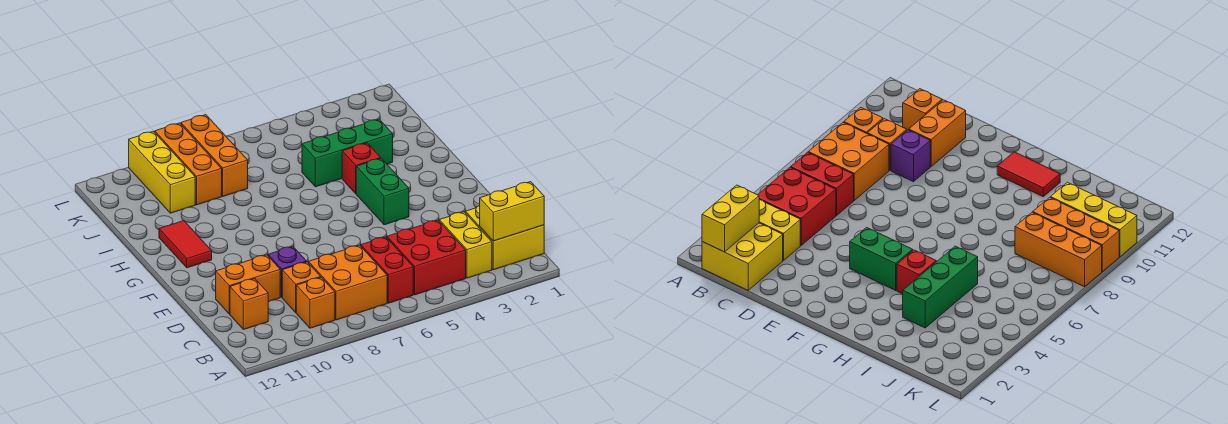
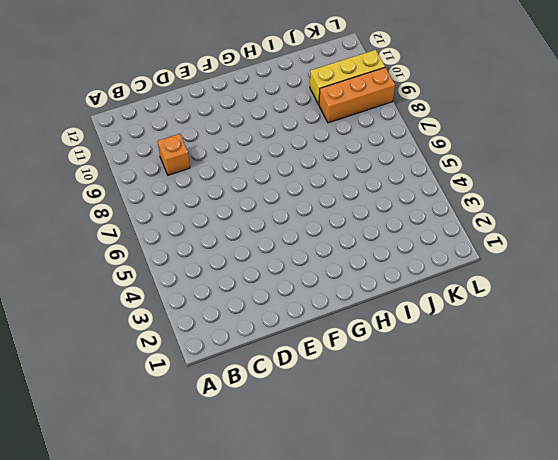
none -> yellow brick B1:C2 level 1
none -> yellow brick B3:C3 level 1
none -> red brick B4:C5 level 1

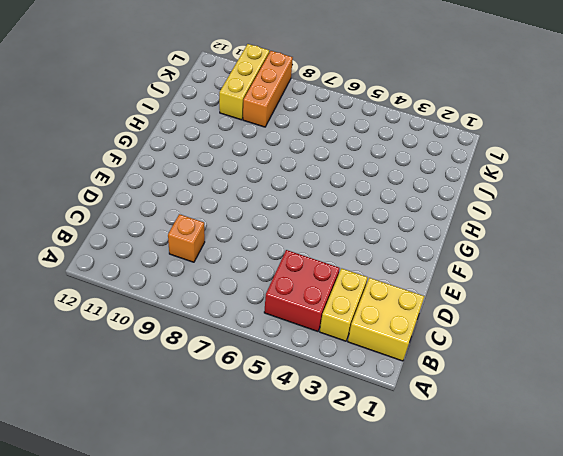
none -> red brick B6:C6 level 1
none -> orange brick B7:C8 level 1
none -> orange brick B9 level 1

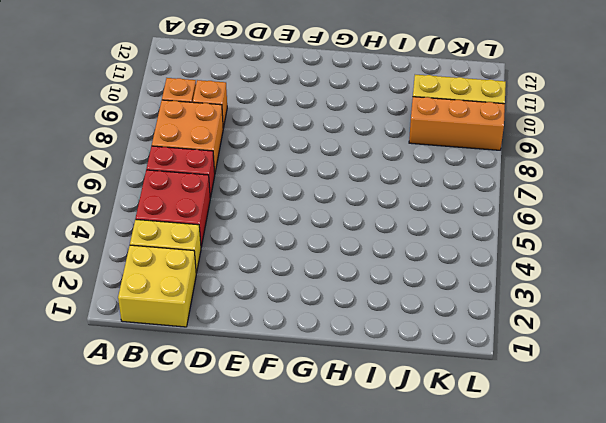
none -> orange brick C11 level 1
none -> purple brick D9 level 1
none -> orange brick D10:D11 level 1

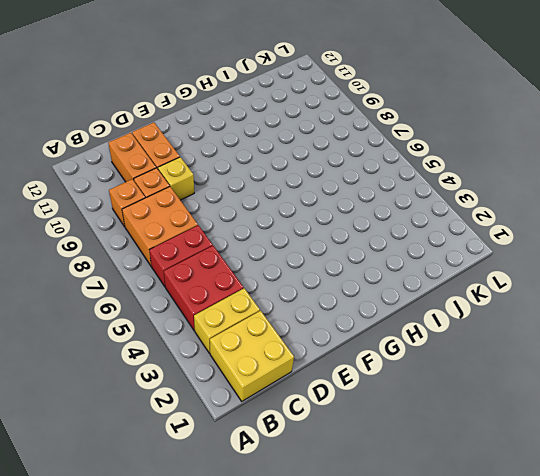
orange brick C10:C11 level 1 -> orange brick C11 level 1
yellow brick D9 level 1 -> purple brick D9 level 1
none -> green brick F4:G4 level 1
none -> red tile G11:H11 level 1
none -> red brick H4 level 1

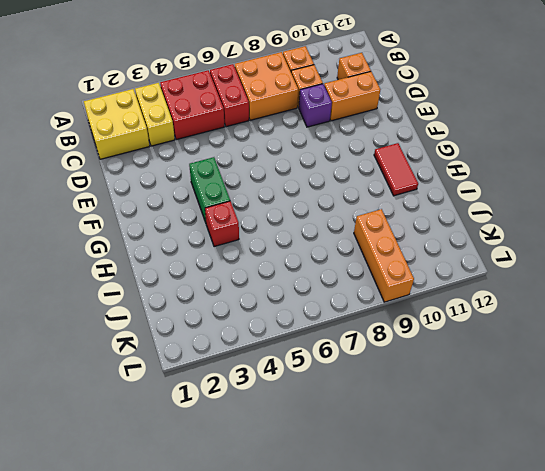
none -> green brick I3:I5 level 1
none -> orange brick J8:L8 level 1
none -> yellow brick J10:L10 level 1

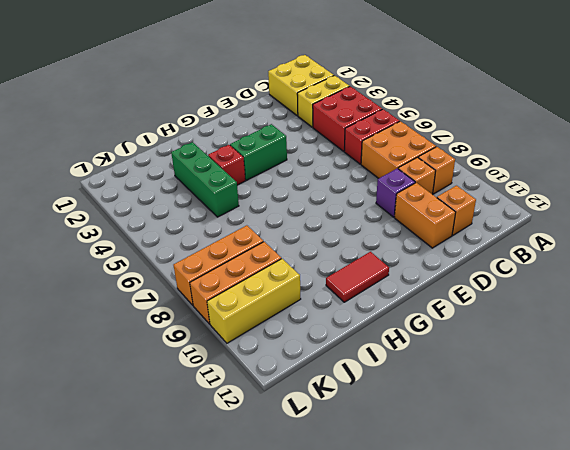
none -> yellow brick B1:B2 level 2

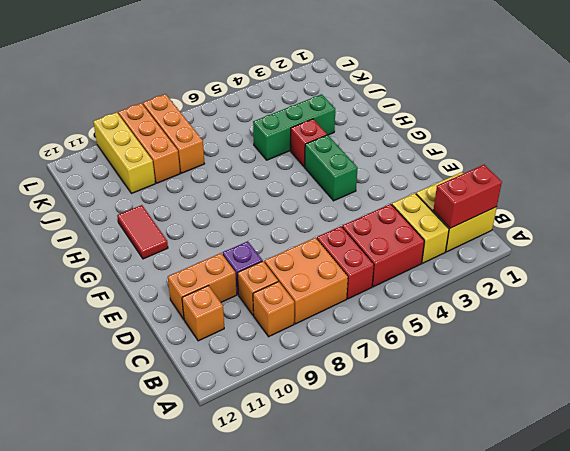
red brick B1:B2 level 2 -> yellow brick B1:B2 level 2

